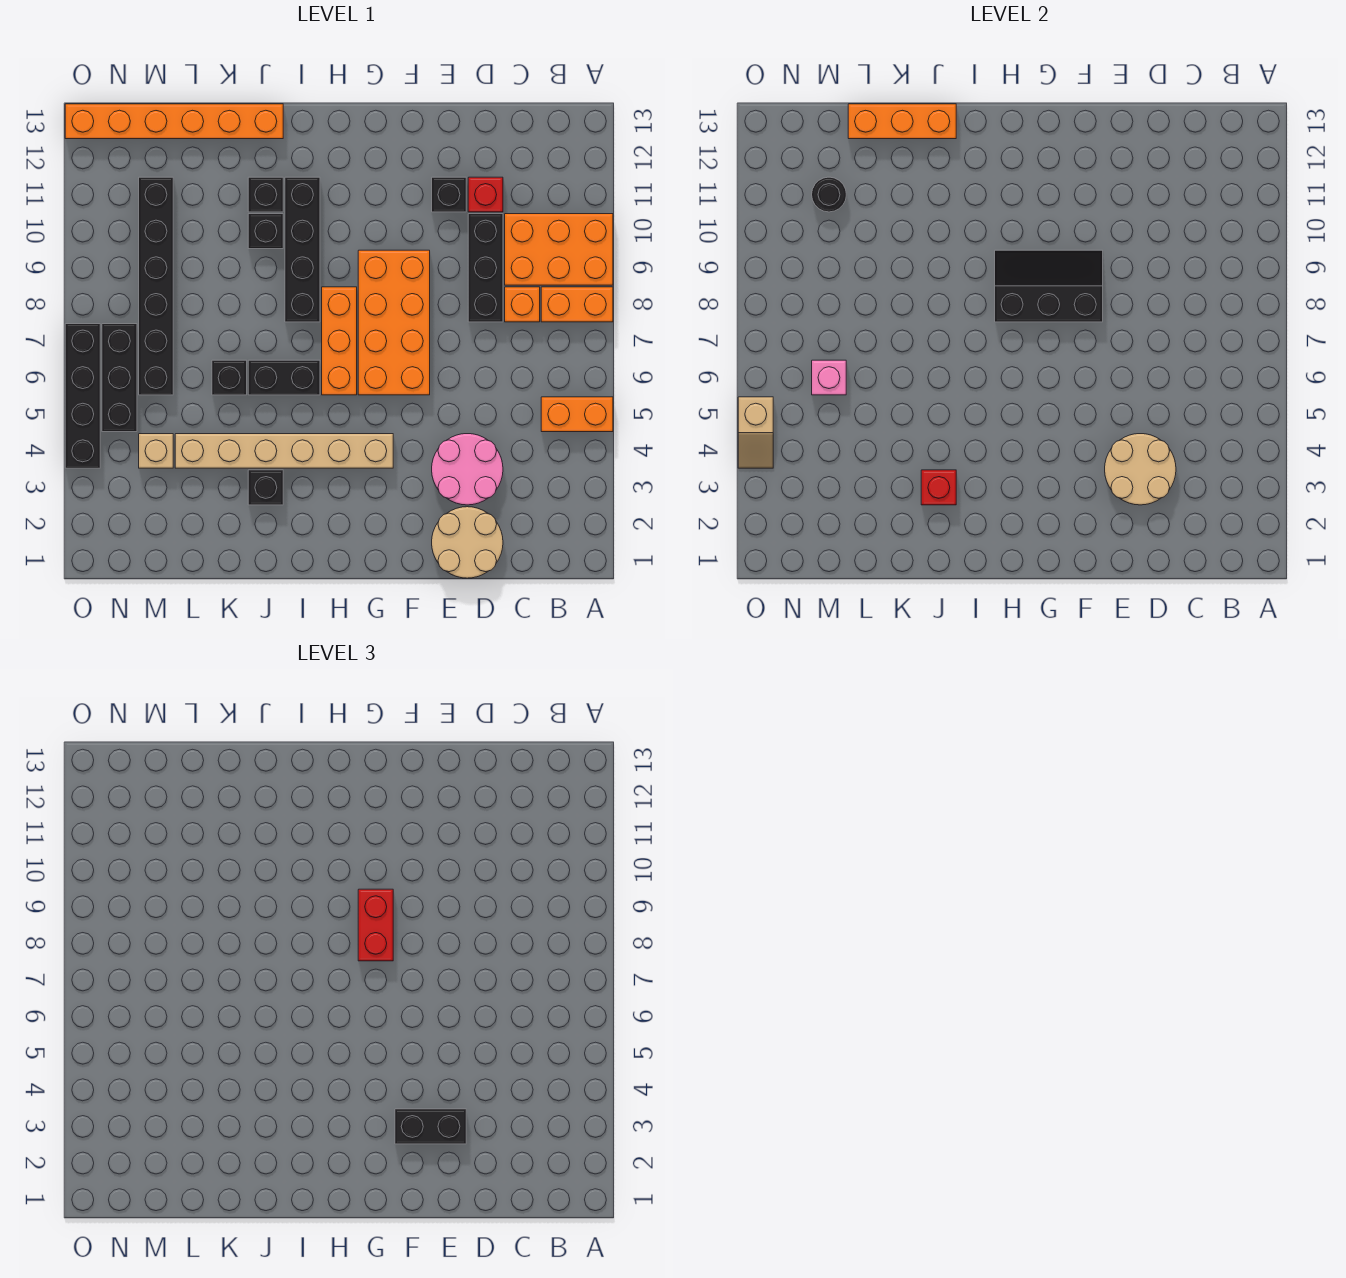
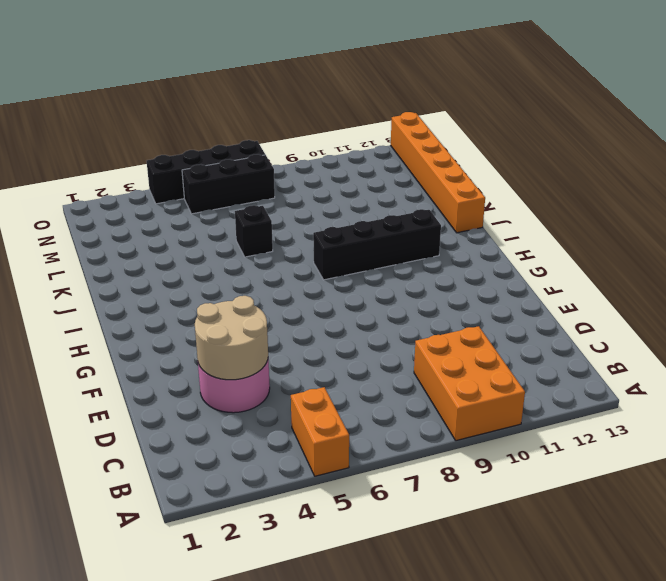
none -> orange brick A8:B8 level 1
none -> orange brick C8 level 1
none -> tan round brick D1:E2 level 1
none -> black brick D8:D10 level 1

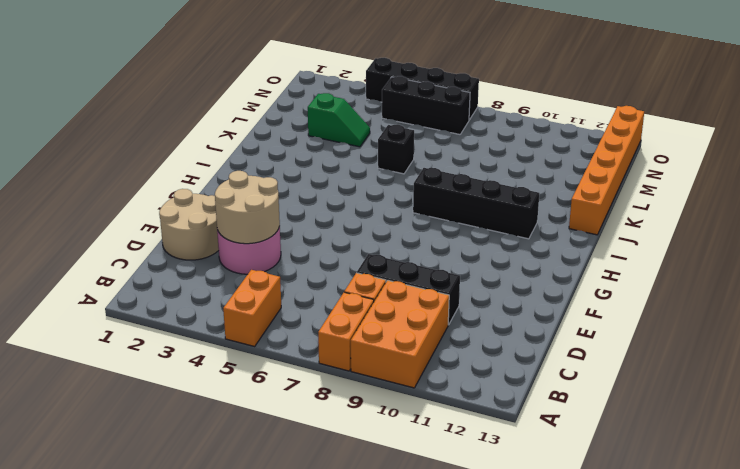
green slope L3:L4 level 1 top 3 -> tan brick G4:L4 level 1
none -> red brick D11 level 1
none -> black brick E11 level 1
none -> orange brick F6:G9 level 1
none -> orange brick H6:H8 level 1

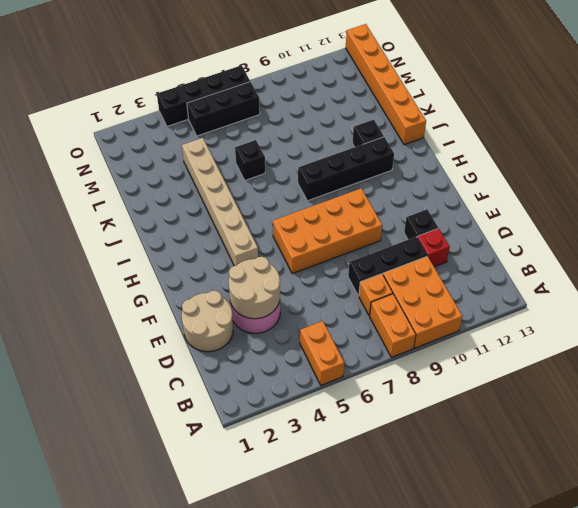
none -> orange brick H6:H8 level 1
none -> black brick I6:J6 level 1
none -> black brick J3 level 1
none -> black brick J10 level 1

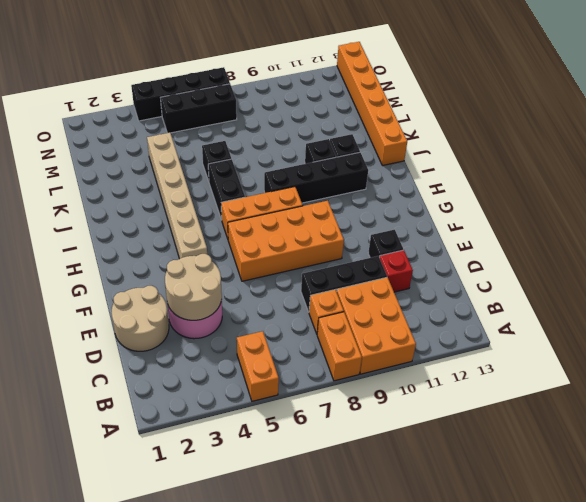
none -> black brick J3 level 1
none -> tan brick M4 level 1
none -> black brick M6:M11 level 1
none -> black slope F8:H9 level 2 top 8

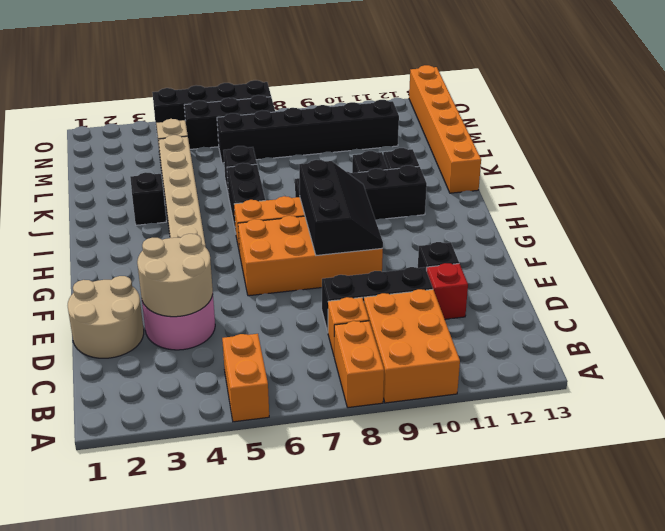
none -> red brick J3 level 2
none -> orange brick J13:L13 level 2
none -> pink brick M6 level 2
none -> black round brick M11 level 2

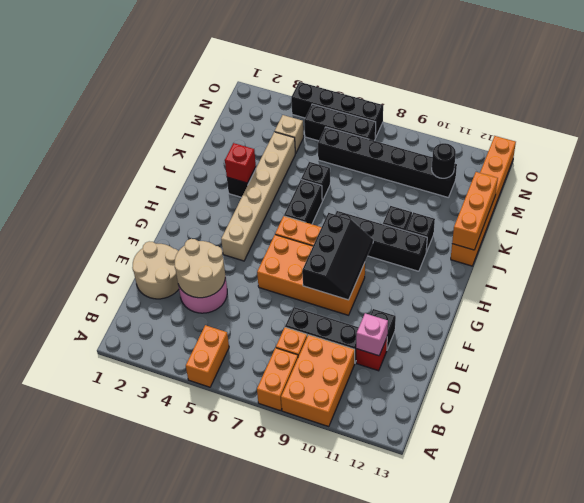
pink brick D11 level 2 -> pink brick M6 level 2
none -> tan slope O4:O5 level 2 top 5
none -> black brick E3:F3 level 3
none -> red brick G8:G9 level 3

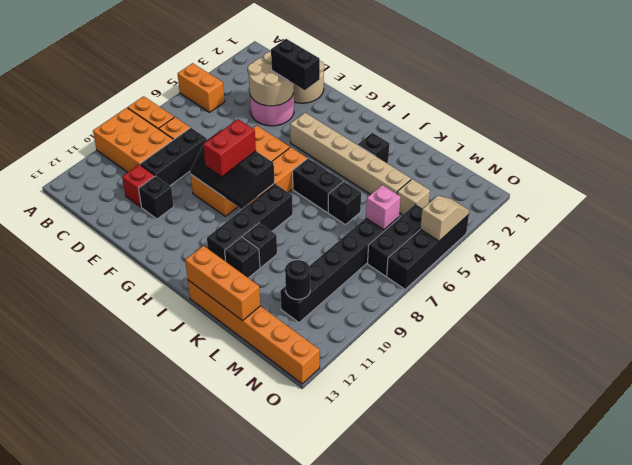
none -> red brick J3 level 2

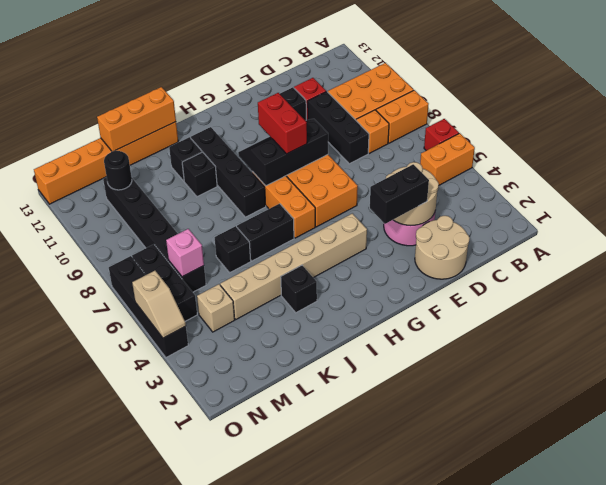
red brick A6 level 1 -> red brick J3 level 2

